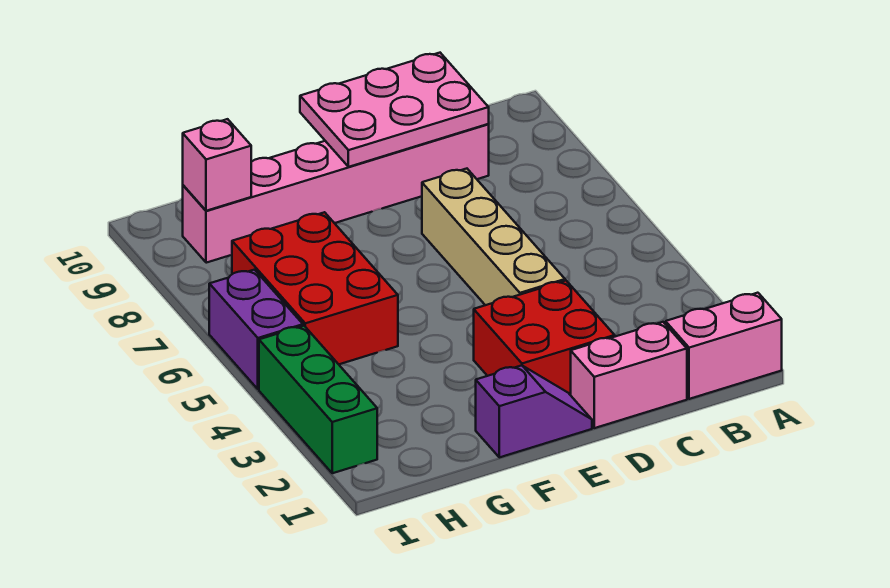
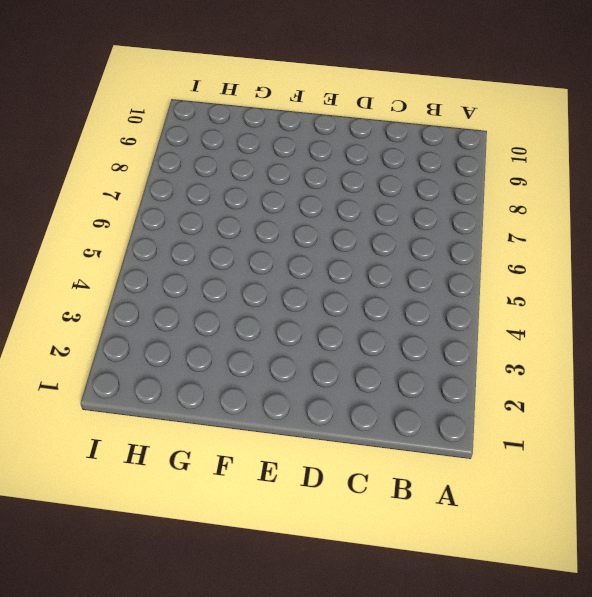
none -> pink brick A1:B1 level 1
none -> pink brick C1:D1 level 1

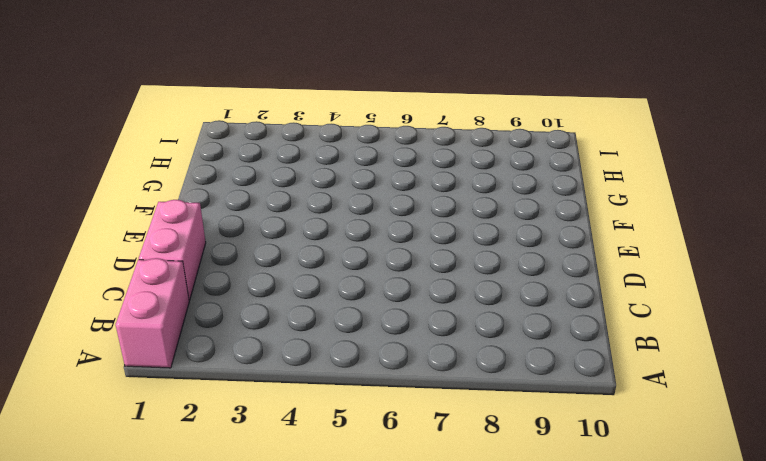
none -> pink brick C9:H9 level 1
none -> red brick D2:E3 level 1

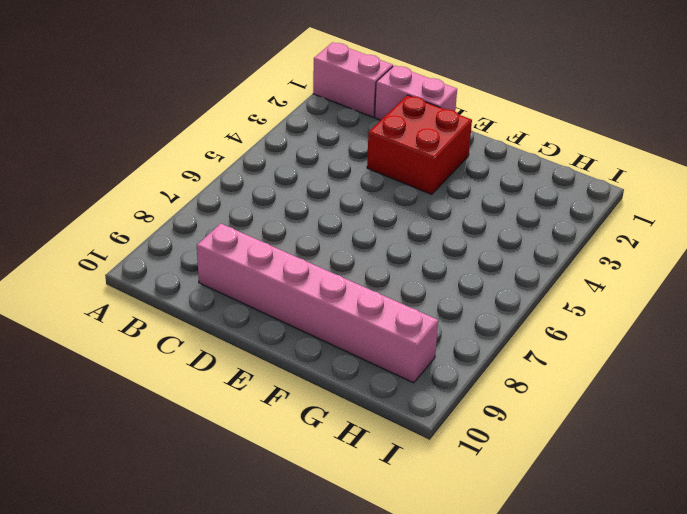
none -> tan brick D4:D7 level 1
none -> purple slope E1:F1 level 1 top F

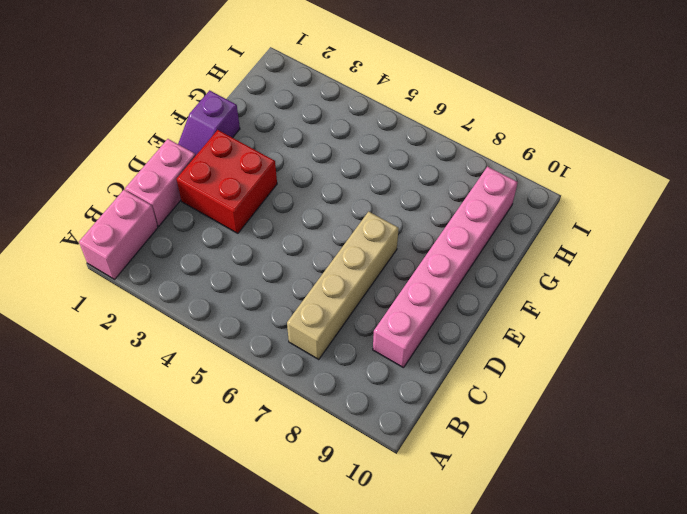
tan brick B7:E7 level 1 -> tan brick D4:D7 level 1
none -> red brick G5:H7 level 1
none -> green brick I2:I4 level 1

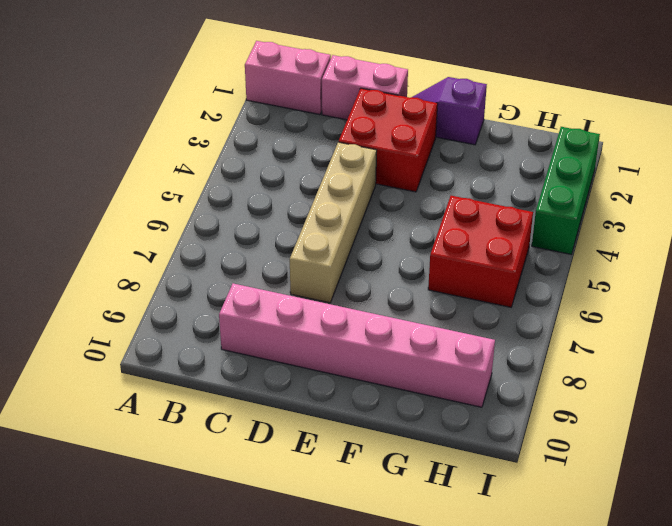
red brick G5:H6 level 1 -> red brick G5:H7 level 1
none -> purple brick I5:I6 level 1
none -> pink plate C9:E10 level 2

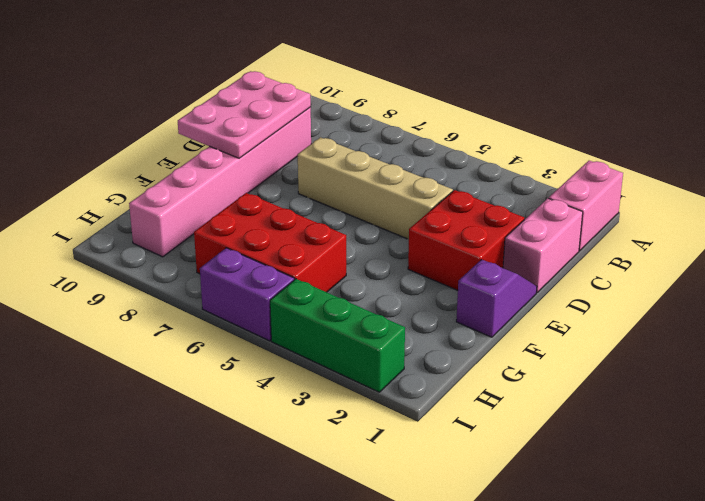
none -> pink brick H9 level 2

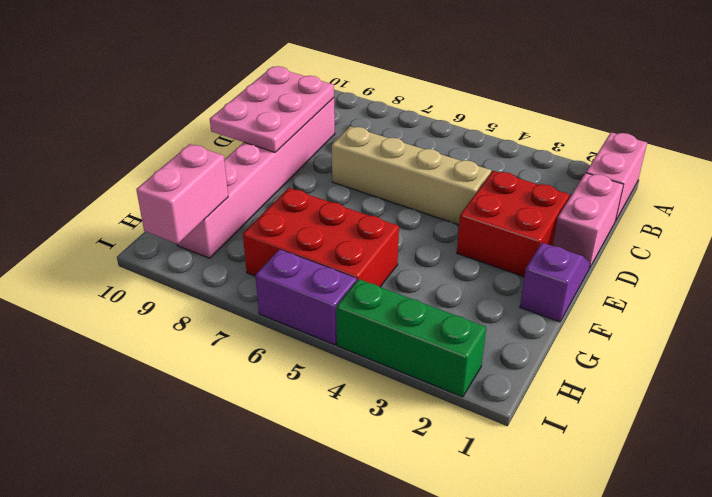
pink brick H9:I9 level 2 -> pink brick H9 level 2

